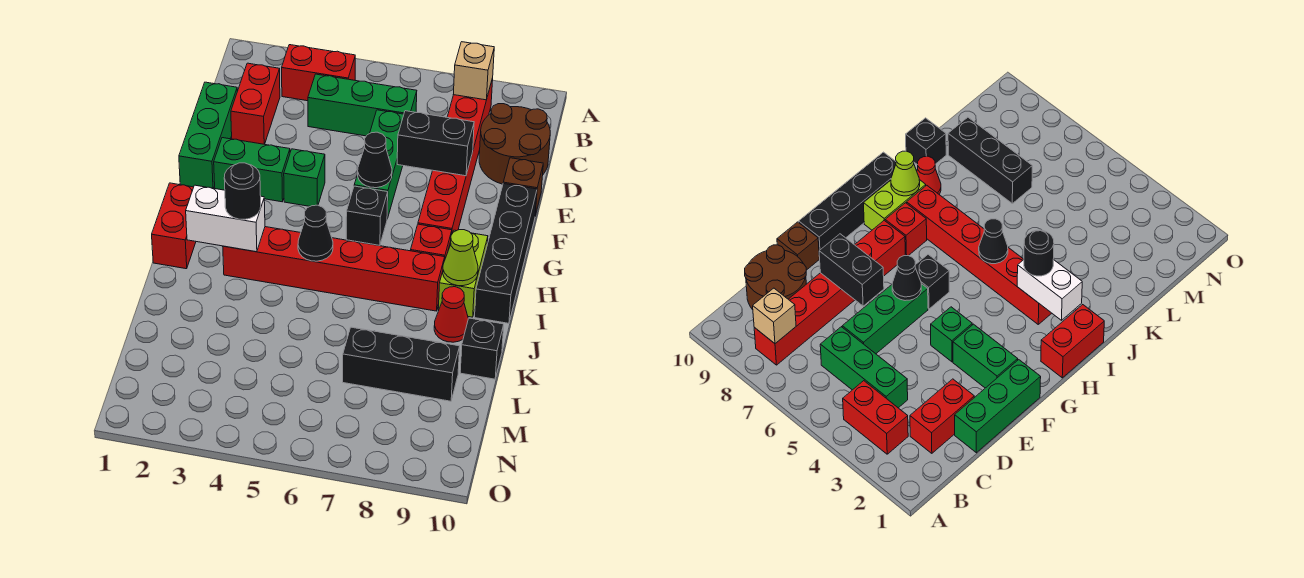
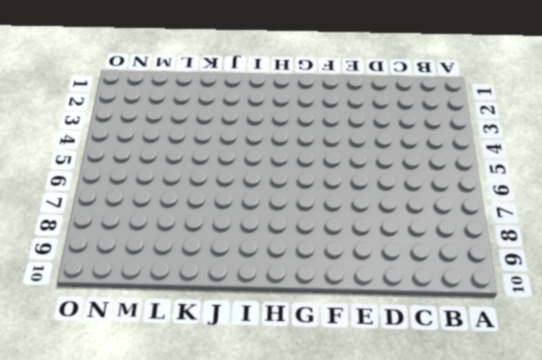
none -> red brick B3:B4 level 1
none -> red brick B8:G8 level 1
none -> red brick C2:D2 level 1

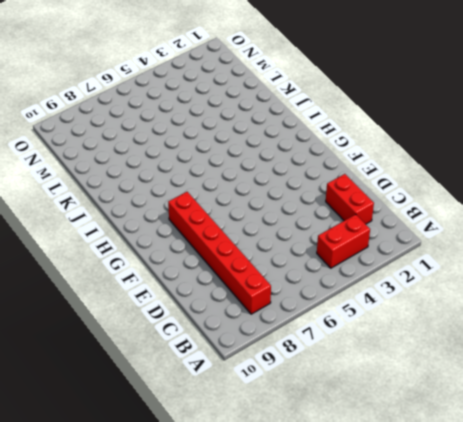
none -> green brick C4:C6 level 1
none -> brown round brick C9:D10 level 1
none -> green brick D1:F1 level 1

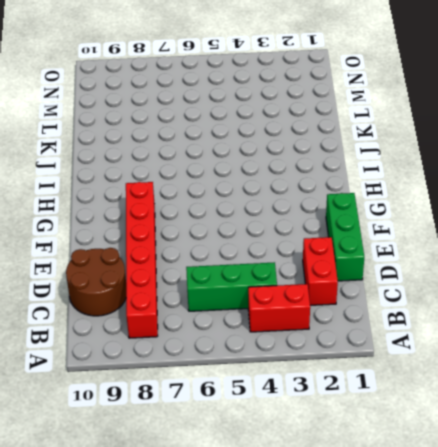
none -> green brick D6:F6 level 1
none -> brown brick E10 level 1
none -> green brick F2:F3 level 1

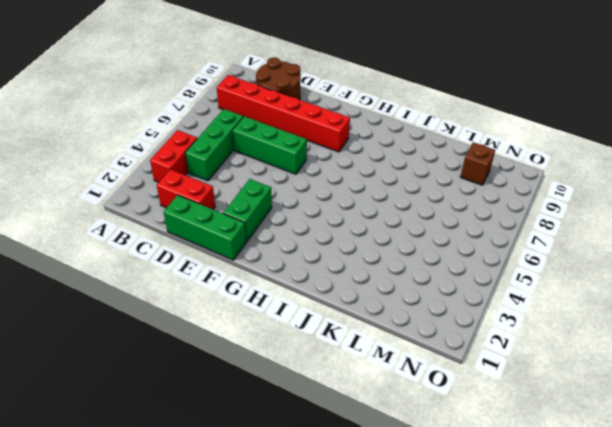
brown brick M9 level 1 -> brown brick E10 level 1
none -> green brick F4 level 1
none -> black brick F10:I10 level 1
none -> black brick G6 level 1

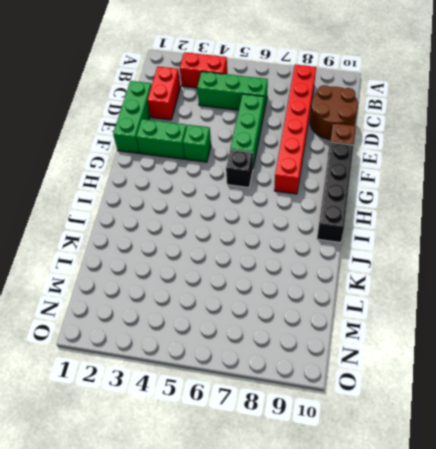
none -> red brick H1:I1 level 1
none -> red brick H8 level 1
none -> lime brick H9:I9 level 1

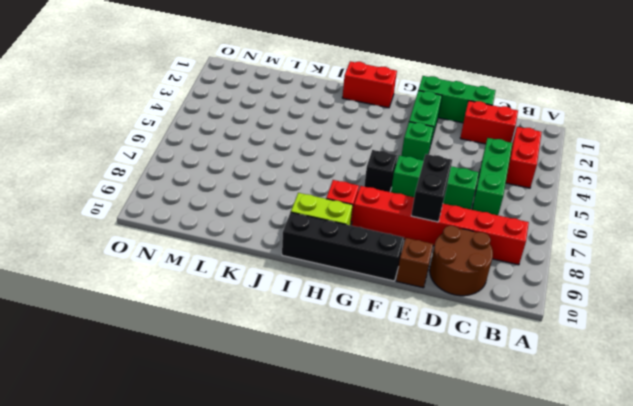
none -> red brick I3:I8 level 1
none -> red cone J9 level 1
none -> black brick K10 level 1

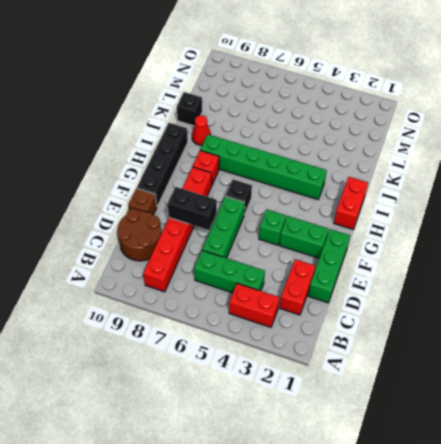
green brick I3:I8 level 1 -> red brick I3:I8 level 1
none -> lime brick H9:I9 level 1
none -> black brick L7:L9 level 1
none -> tan brick B8 level 2

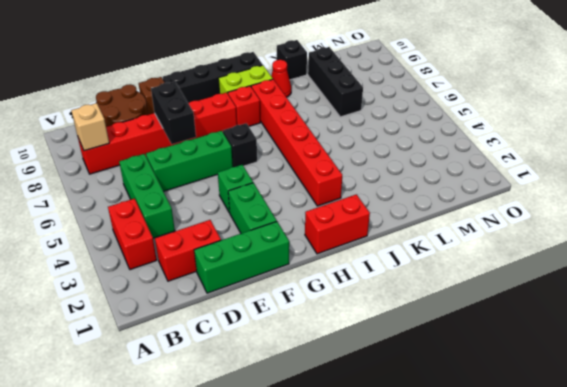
none -> black cone F6 level 2
none -> white brick I2:I3 level 2
none -> black cone I5 level 2

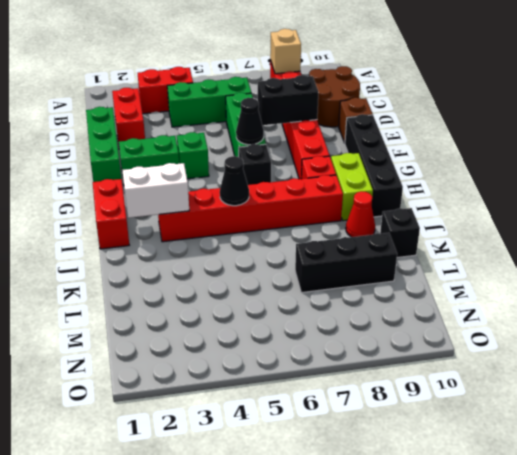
none -> lime cone I9 level 2
none -> black round brick I3 level 3

